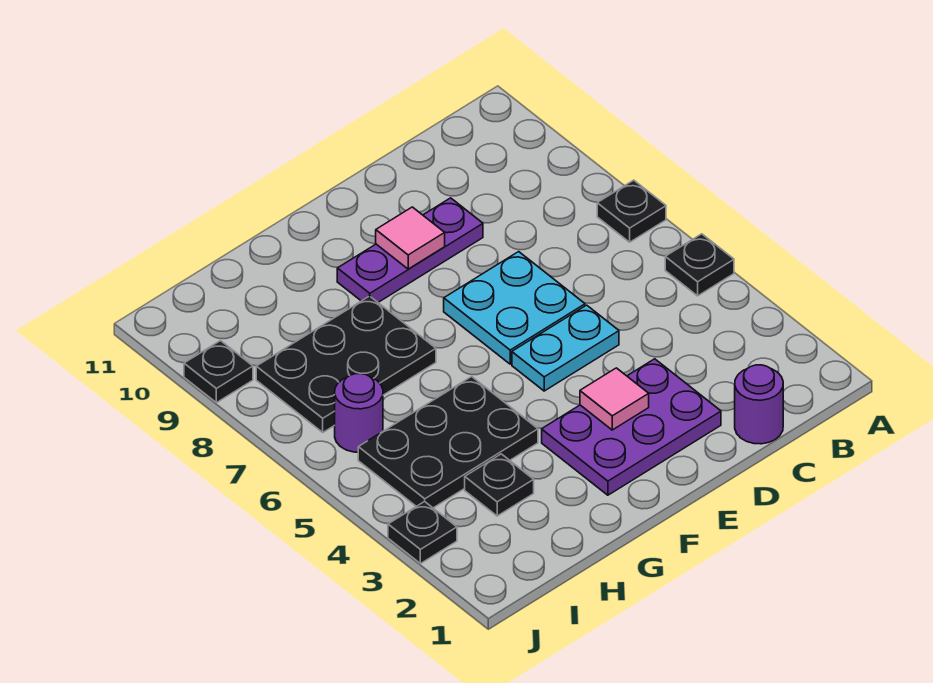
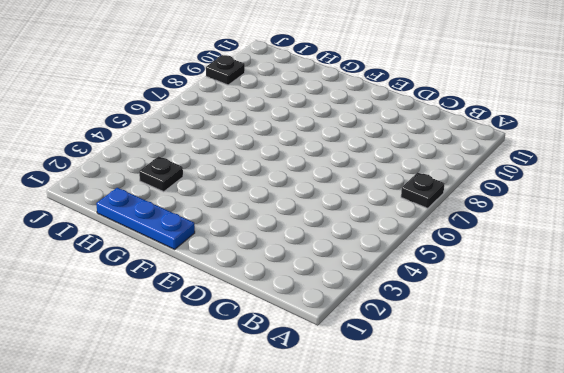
blue plate F1:H1 level 1 -> none
none -> black plate A5 level 1
none -> purple round brick C1 level 1
none -> purple plate D2:F3 level 1

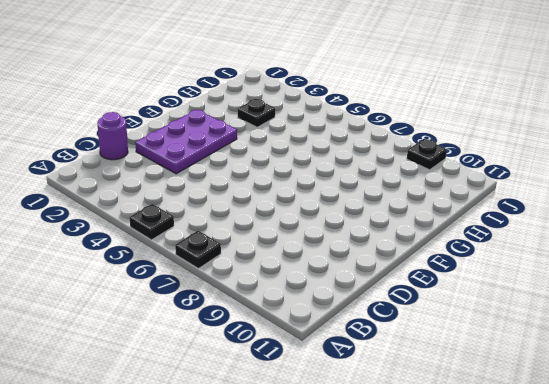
none -> cyan plate D5:E5 level 1
none -> cyan plate D6:E7 level 1
none -> purple plate D9:F9 level 1

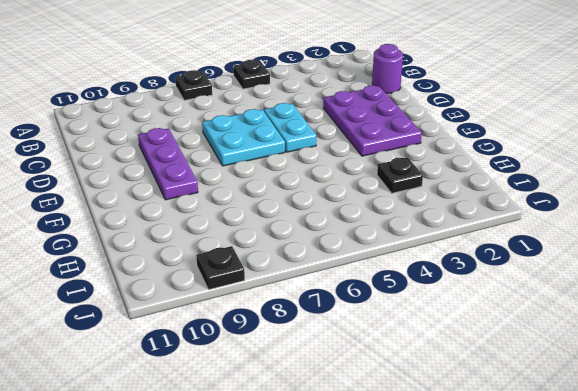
none -> black plate G4:I5 level 1
none -> black plate G7:I8 level 1
none -> purple round brick I6 level 1

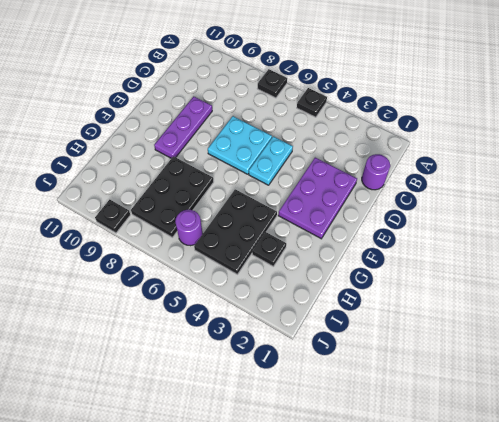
none -> black plate J3 level 1
none -> pink tile E3 level 2
none -> pink tile E9 level 2

